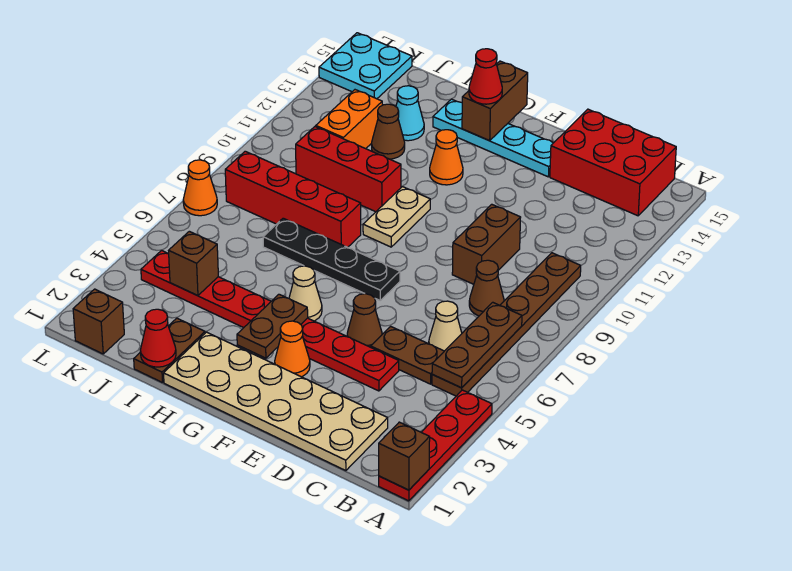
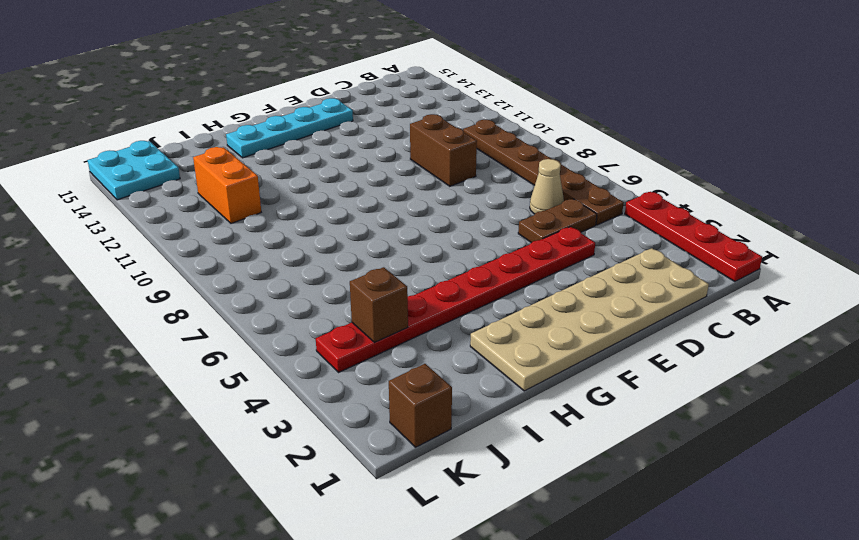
none -> red brick B14:D15 level 1
none -> brown cone C8 level 1
none -> brown cone E5 level 1
none -> orange cone F3 level 1

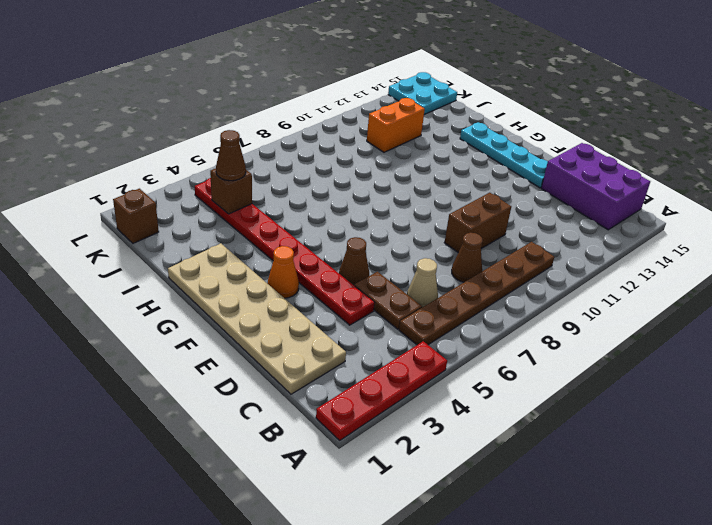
purple brick B14:D15 level 1 -> red brick B14:D15 level 1
brown cone J4 level 3 -> brown cone I12 level 1
none -> black plate F7:I7 level 1
none -> tan cone G5 level 1
none -> tan plate G9:G10 level 1
none -> orange cone G12 level 1

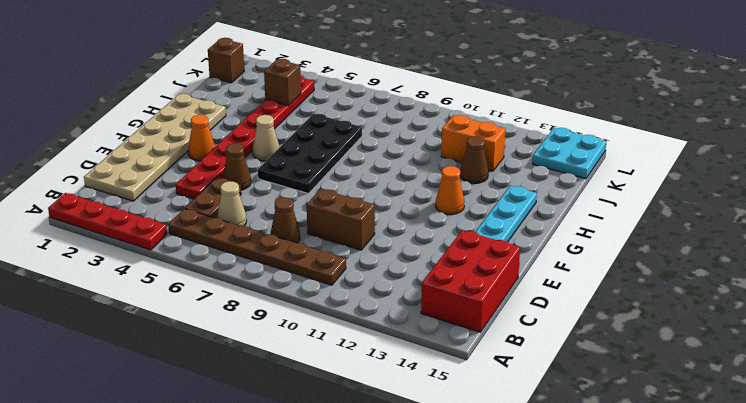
black plate F6:I7 level 1 -> black plate F7:I7 level 1
none -> tan plate G9:G10 level 1
none -> red brick H8:K8 level 1
none -> red brick H10:J10 level 1
none -> brown plate I1:I2 level 1

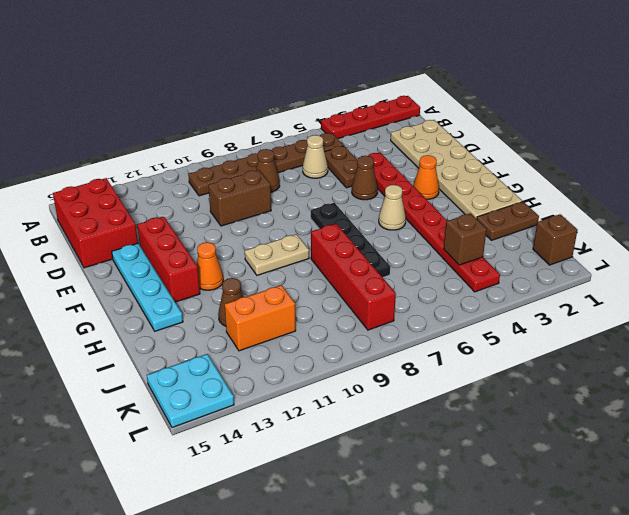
red brick E13:G13 level 1 -> red brick H10:J10 level 1
none -> cyan cone I13 level 1
none -> orange cone L7 level 1
none -> brown brick A1 level 2
none -> brown plate B5:B7 level 2

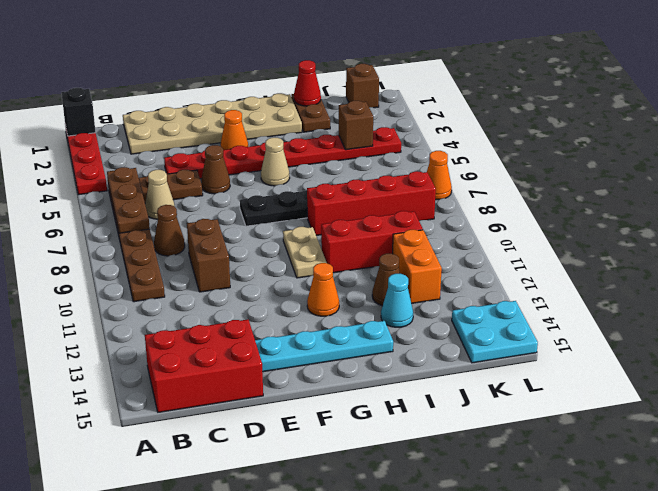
black brick A1 level 2 -> brown brick A1 level 2
none -> brown plate G3:G4 level 2
none -> brown brick G14:G15 level 2
none -> red cone G14 level 3

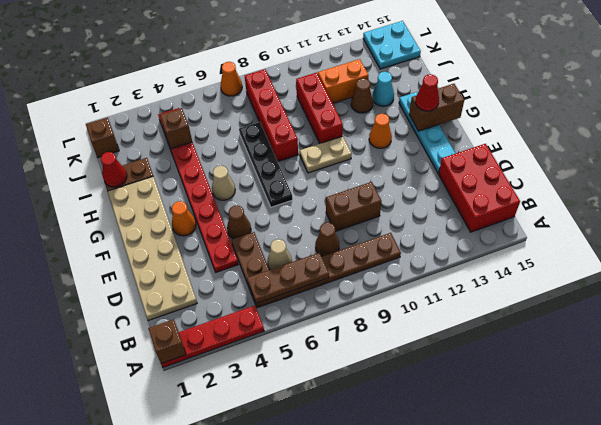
none -> brown plate G3:G4 level 2

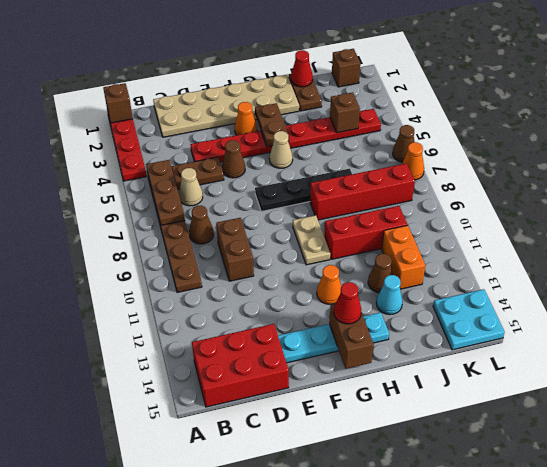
brown cone L6 level 1 -> none

